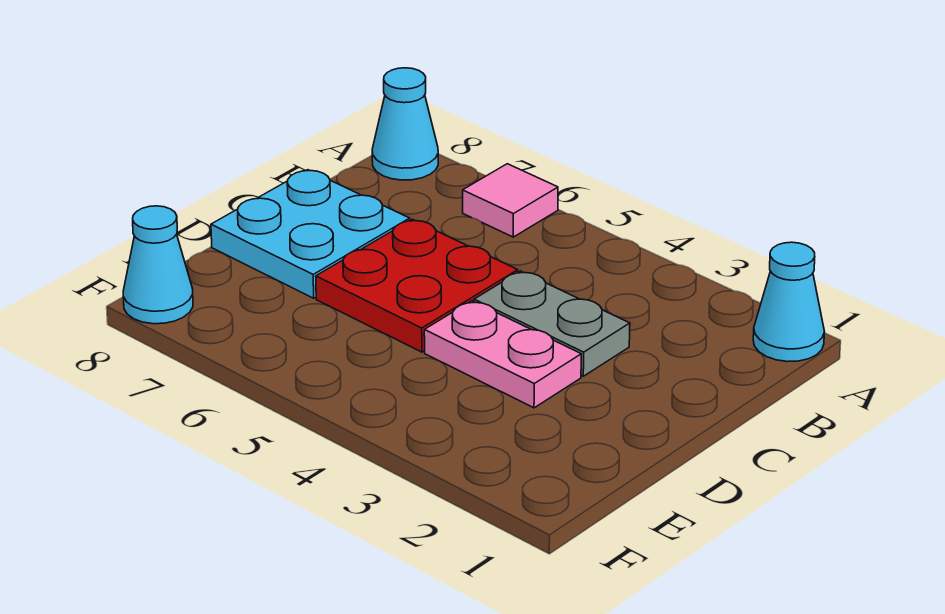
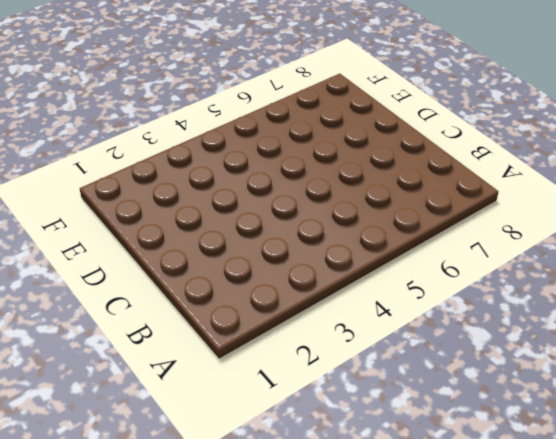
none -> cyan cone A1 level 1
none -> pink tile A6 level 1

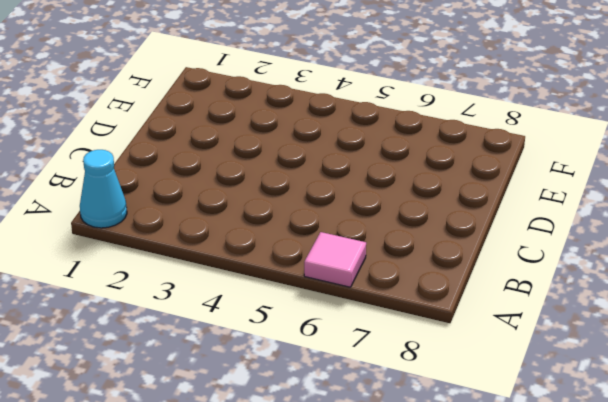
none -> cyan cone A8 level 1
none -> grey plate C3:C4 level 1

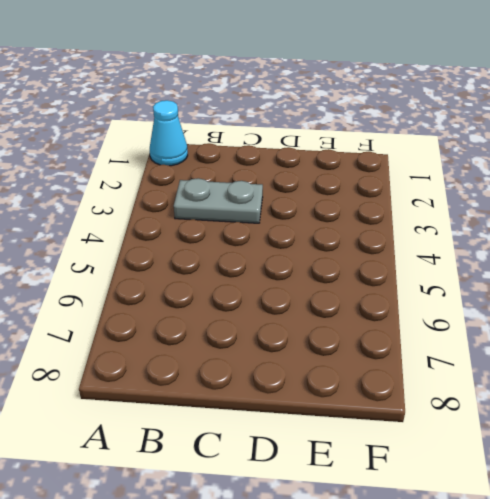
grey plate B3:C3 level 1 -> grey plate C3:C4 level 1
none -> pink tile A6 level 1
none -> cyan cone A8 level 1

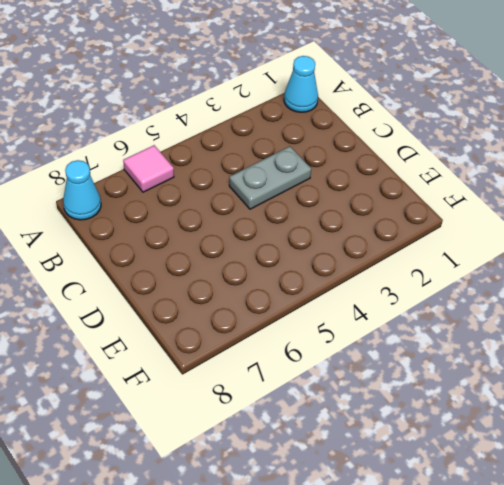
none -> red plate C5:D6 level 1
none -> cyan plate C7:D8 level 1

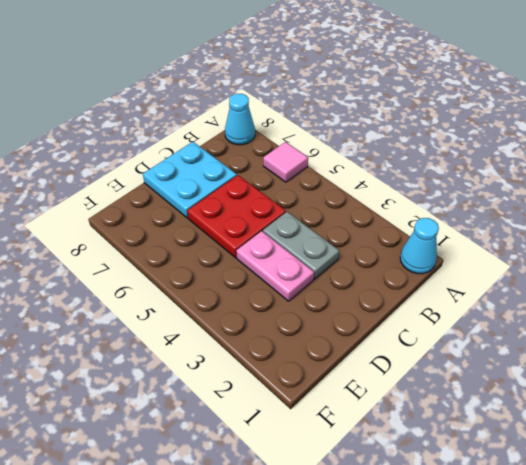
none -> cyan cone F8 level 1

